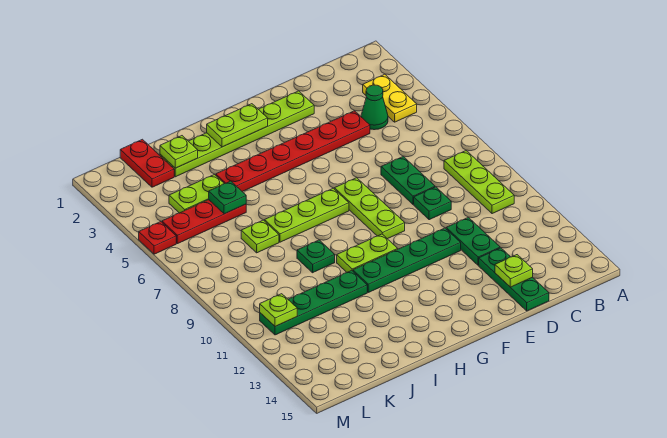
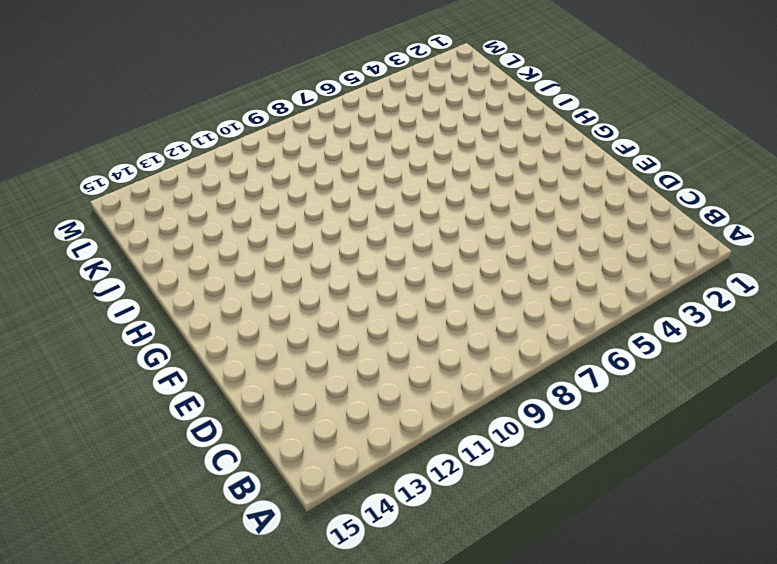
none -> yellow plate B3:B4 level 1
none -> lime plate B8:B10 level 1
none -> green cone C4 level 1

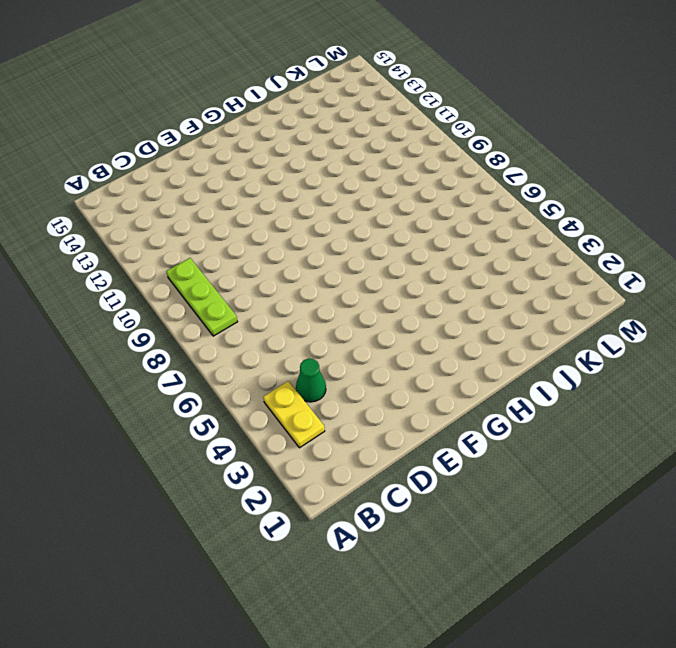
none -> red plate D4:I4 level 1
none -> green plate D7:D8 level 1
none -> green plate D9 level 1

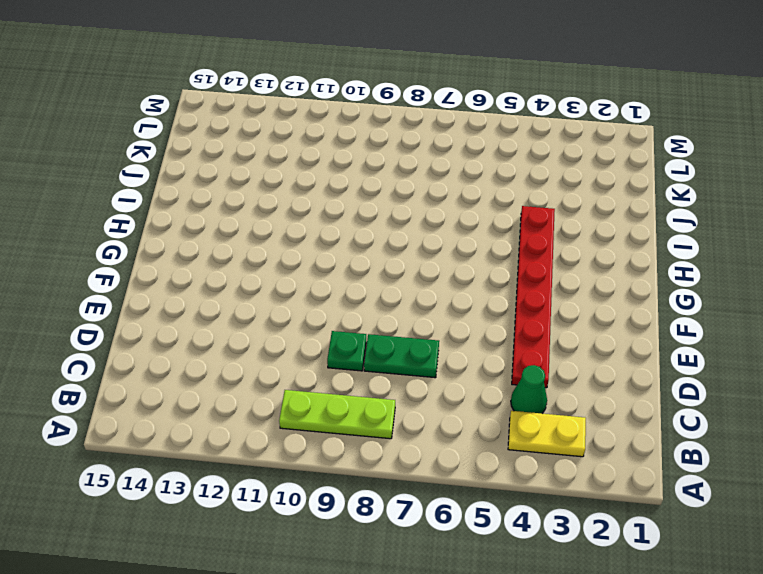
none -> green plate D11:D12 level 1
none -> green plate D13:D15 level 1
none -> lime plate E2:J2 level 1

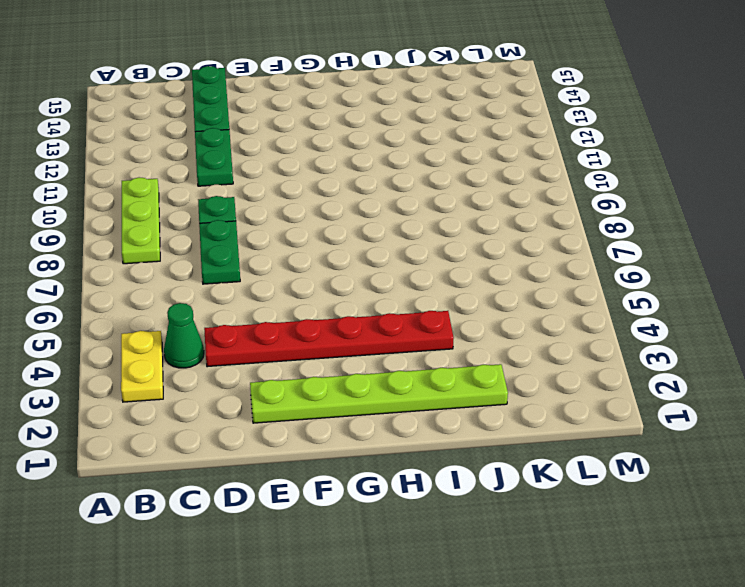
none -> green plate E11:H11 level 1
none -> lime plate F7:F9 level 1
none -> lime plate G7:I7 level 1

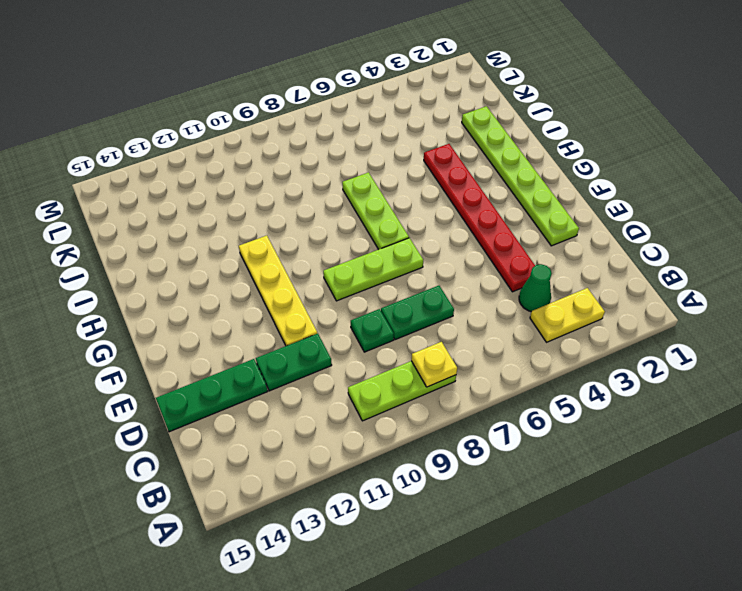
yellow plate B8 level 2 -> none
yellow plate E11:H11 level 1 -> green plate E11:H11 level 1
none -> lime plate G10:H10 level 1
none -> green plate I9 level 1
none -> green plate I11:L11 level 1

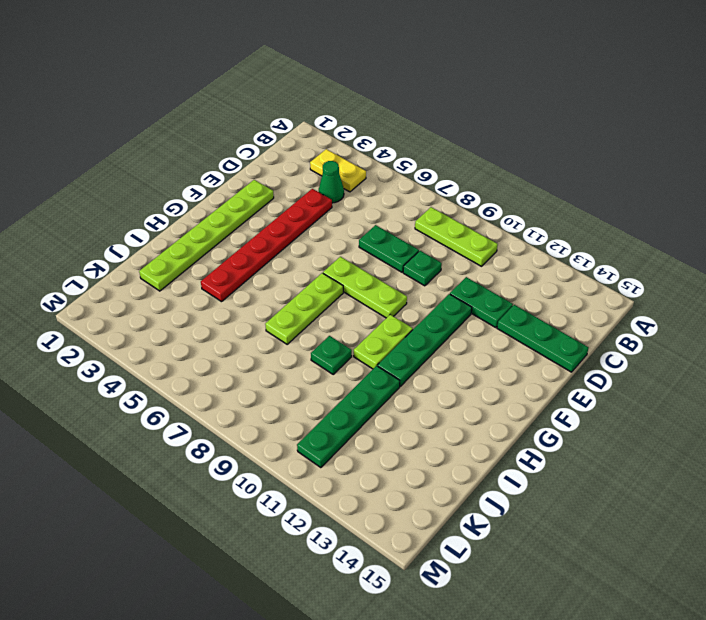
none -> lime plate J4:K4 level 1
none -> red plate J5:L5 level 1
none -> lime plate J7 level 1

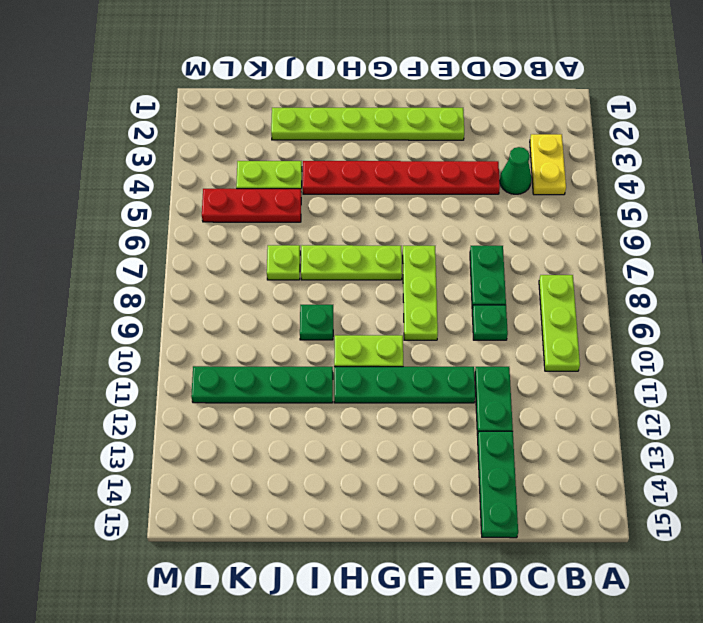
none -> red plate K1:K2 level 1
none -> red plate M5 level 1
none -> lime plate D14 level 2

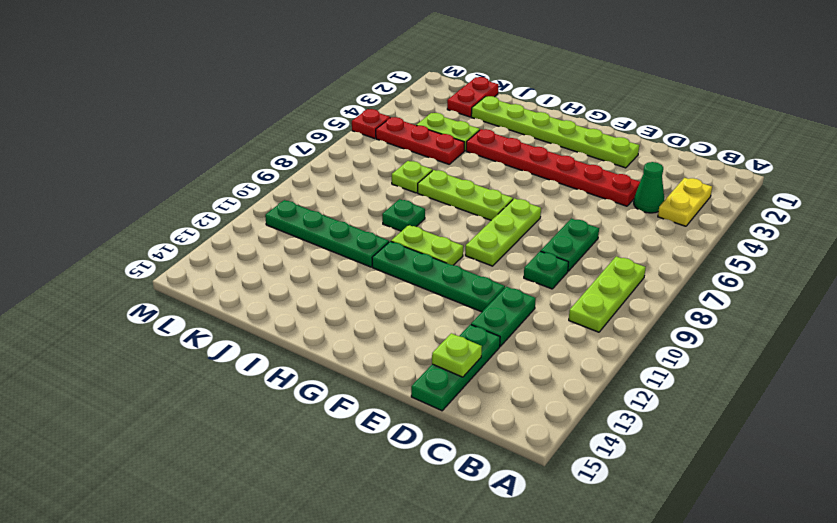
none -> lime plate G2:H2 level 2
none -> lime plate J2 level 2
none -> green plate J5 level 2

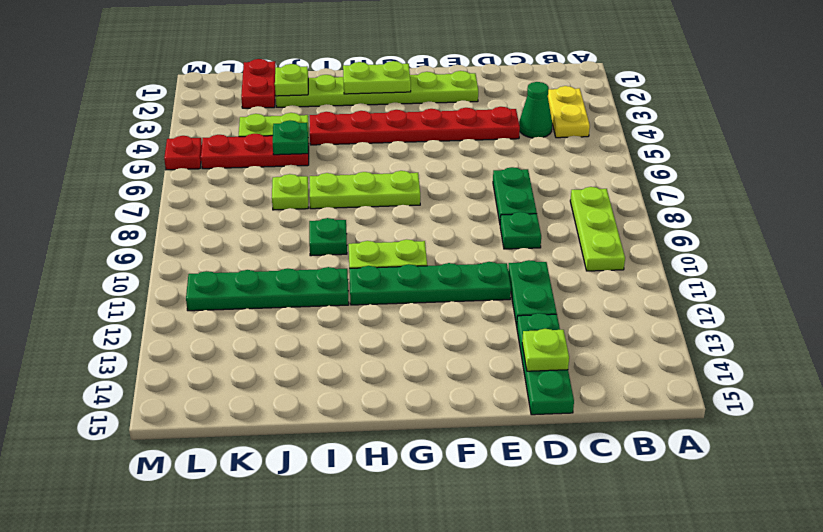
none -> lime plate F7:F9 level 1
none -> lime plate L11 level 2

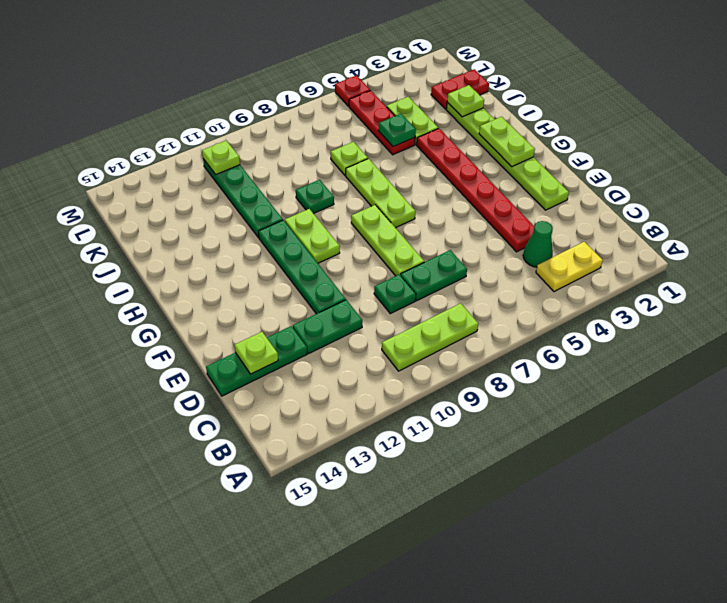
lime plate E8:G8 level 1 -> lime plate F7:F9 level 1

